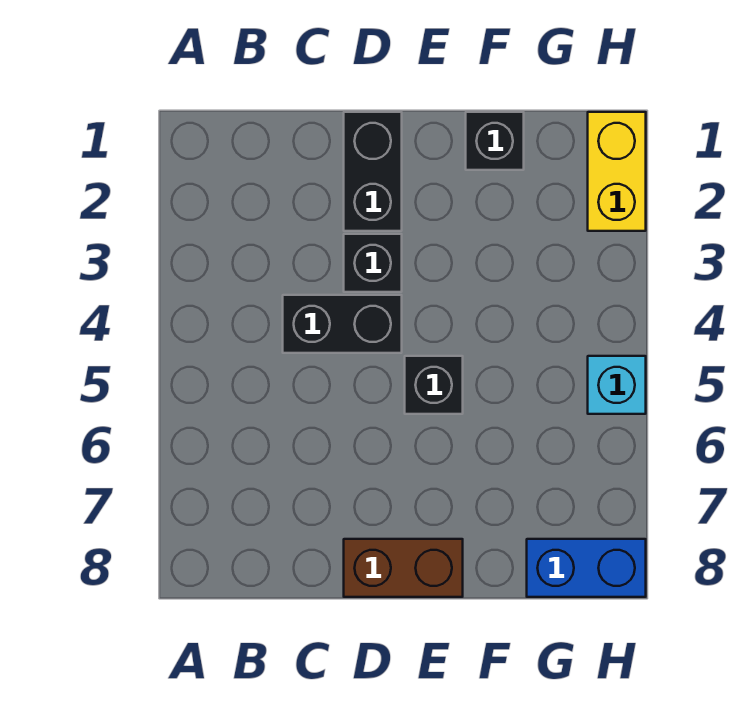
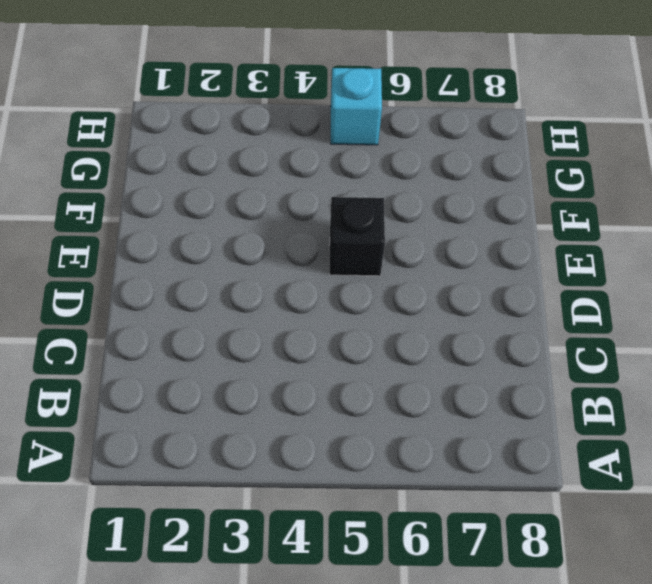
none -> black brick C4:D4 level 1
none -> black brick D1:D2 level 1

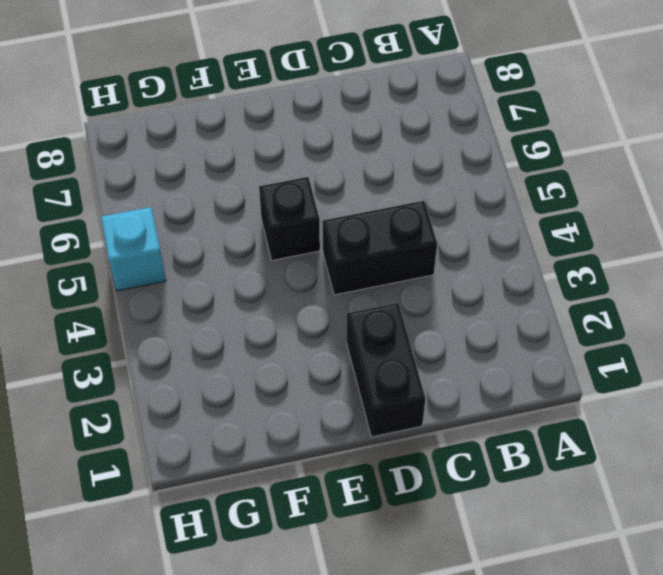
none -> black brick D3 level 1
none -> brown brick D8:E8 level 1

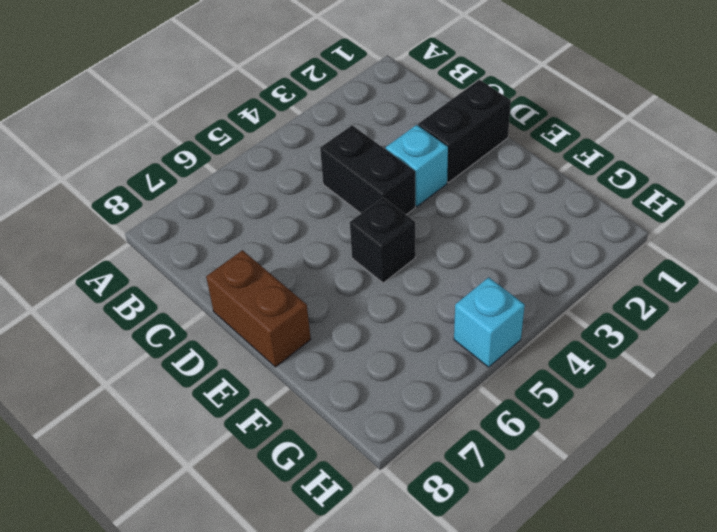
cyan brick D3 level 1 -> black brick D3 level 1
none -> black brick F1 level 1
none -> blue brick G8:H8 level 1

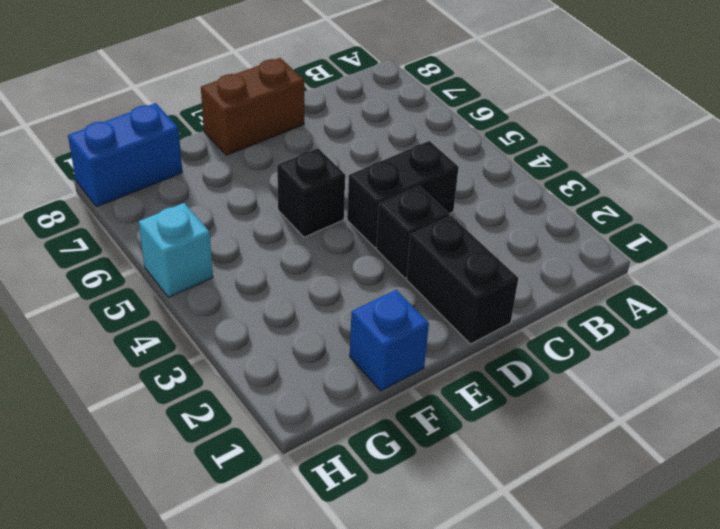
blue brick F1 level 1 -> black brick F1 level 1
none -> yellow brick H1:H2 level 1

